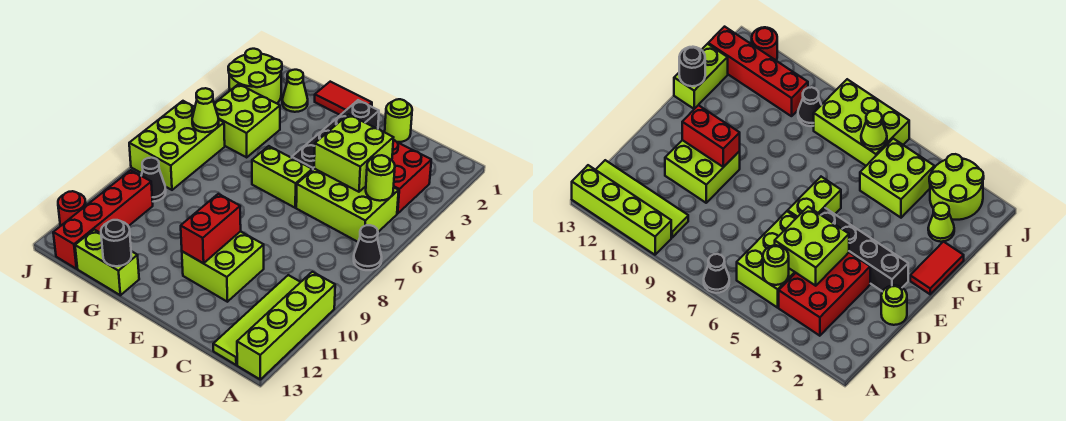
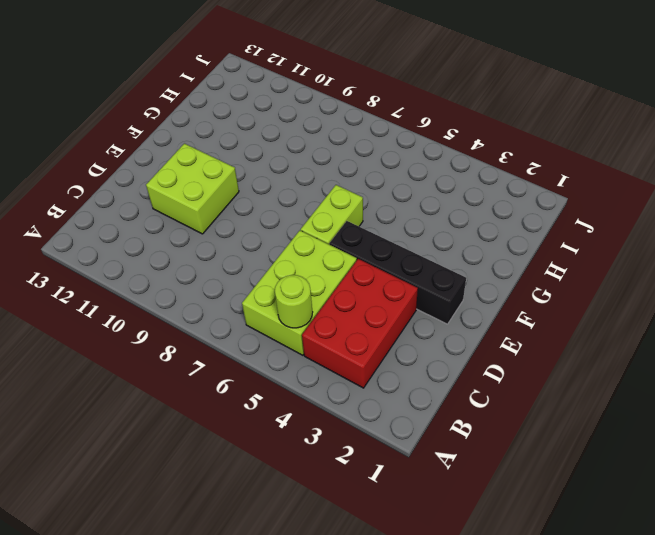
none -> black cone A7 level 1
none -> lime brick A10:A13 level 1
none -> lime tile B10:B13 level 1

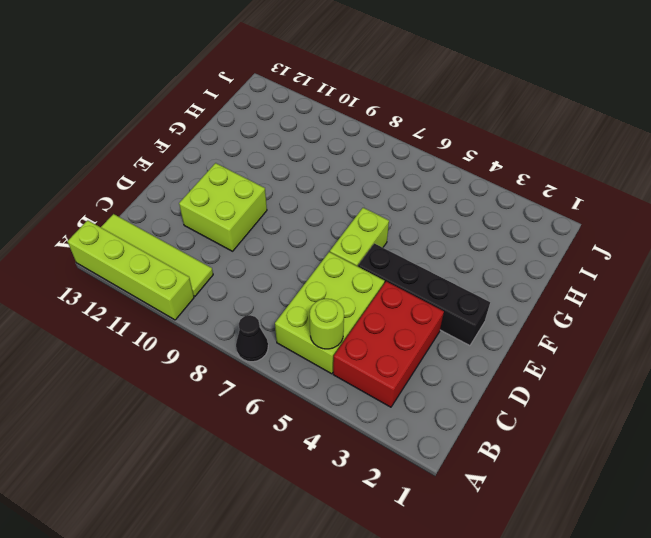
none -> lime round brick D1 level 1
none -> red tile F1:G1 level 1
none -> lime brick G13:H13 level 1

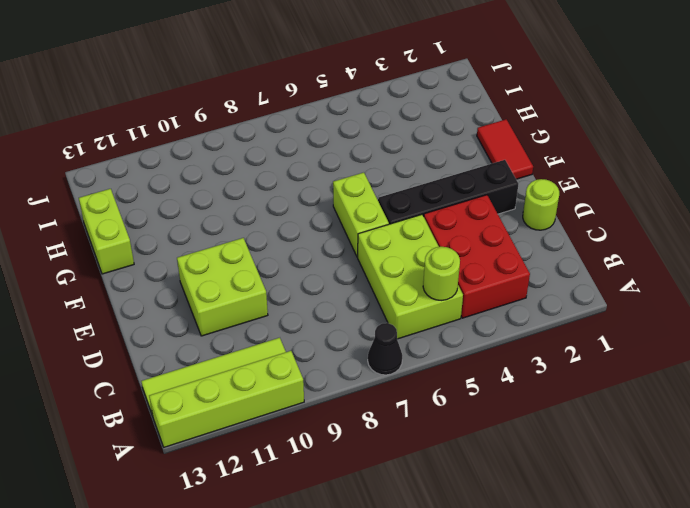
none -> lime cone H2 level 1
none -> lime brick H4:I5 level 1
none -> lime round brick I2:J3 level 1

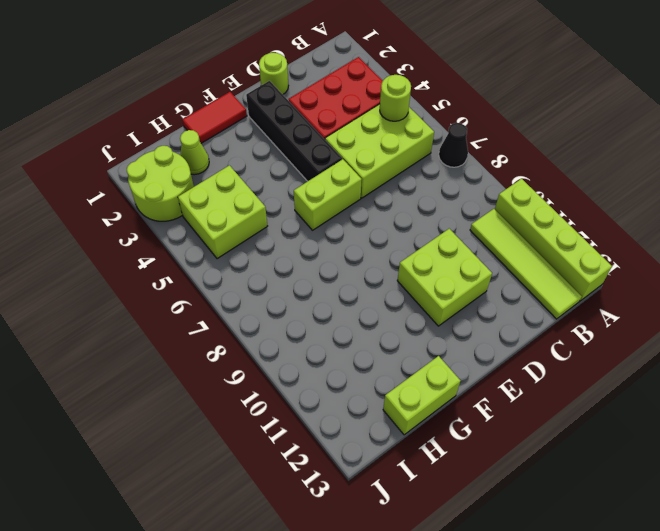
none -> lime brick I6:J8 level 1
none -> black cone I9 level 1
none -> red brick I10:I13 level 1

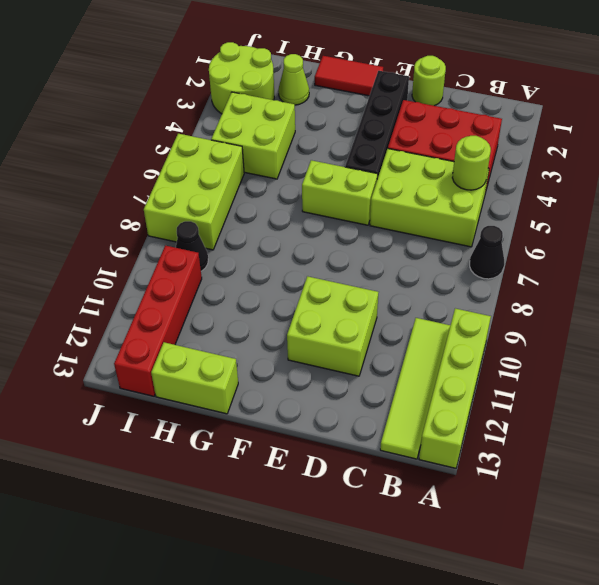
none -> red round brick J12 level 1
none -> lime brick C4:D5 level 2
none -> red brick E10:E11 level 2

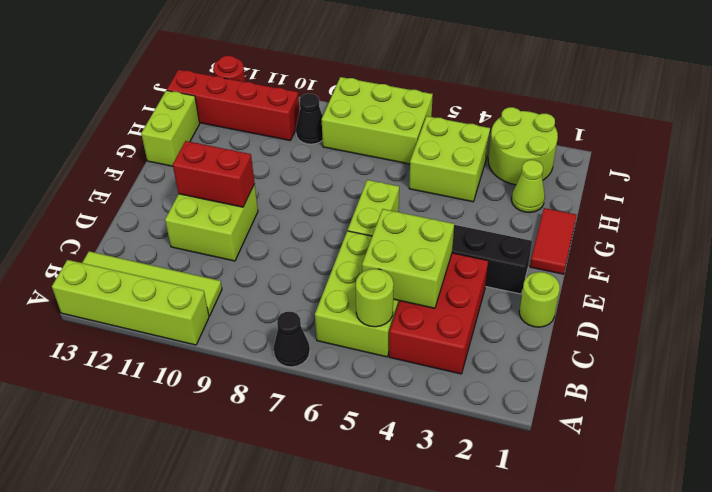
none -> black round brick G13 level 2
none -> lime cone I6 level 2

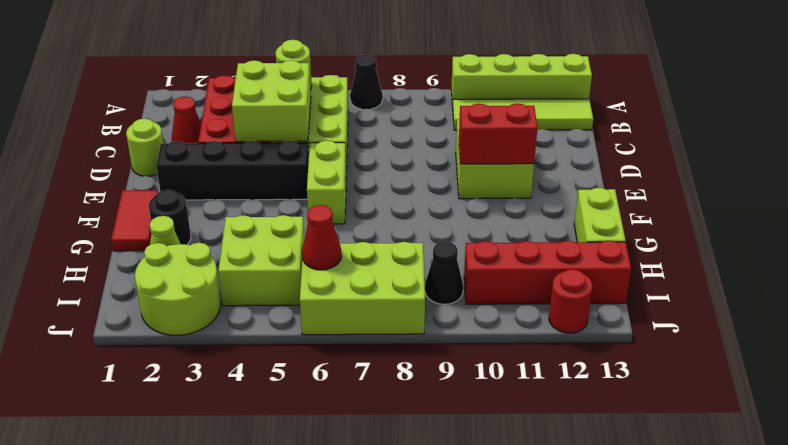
red cone C2 level 1 -> none
black round brick G2 level 1 -> black round brick G13 level 2
red cone I6 level 2 -> lime cone I6 level 2

